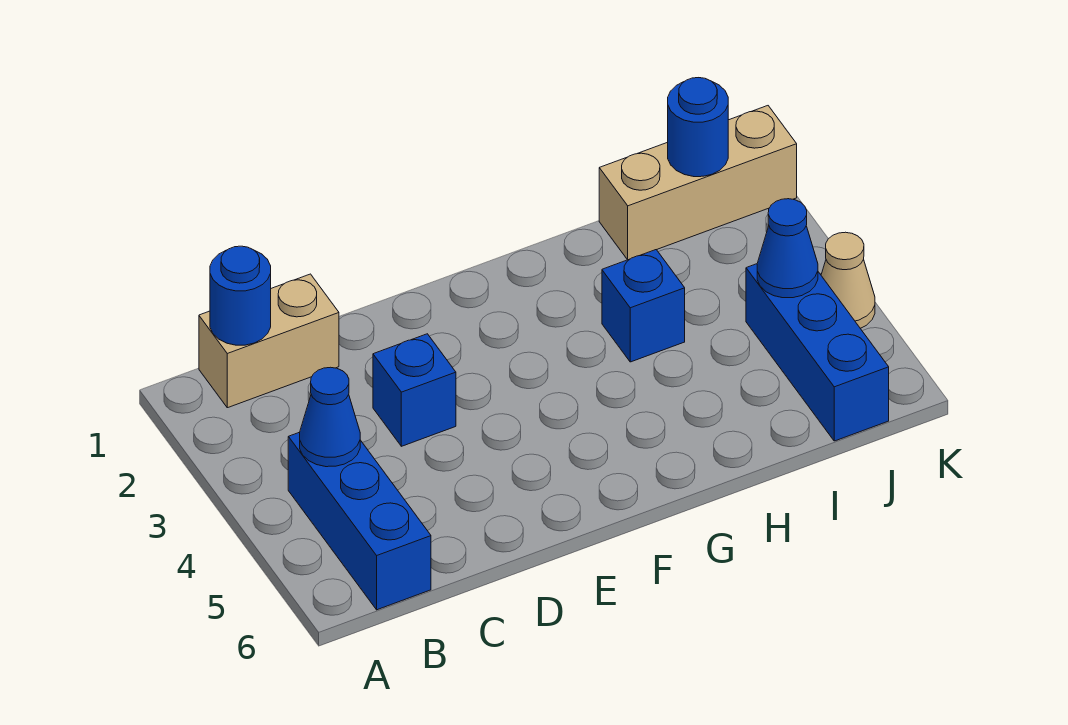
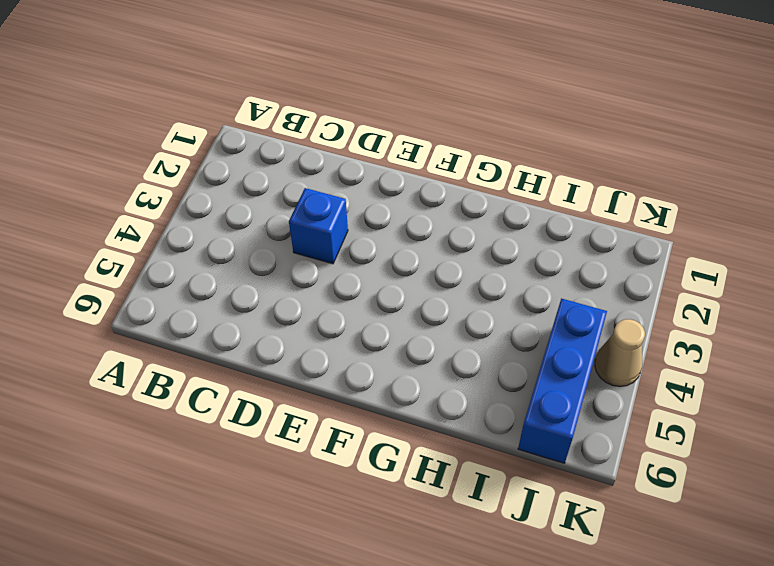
none -> tan brick B1:C1 level 1
none -> blue brick B4:B6 level 1

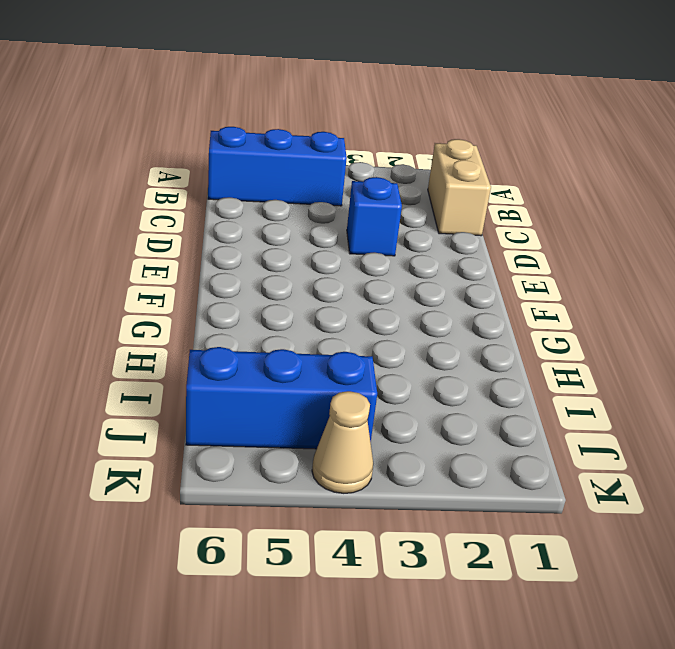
none -> blue brick H3 level 1
none -> tan brick I1:K1 level 1

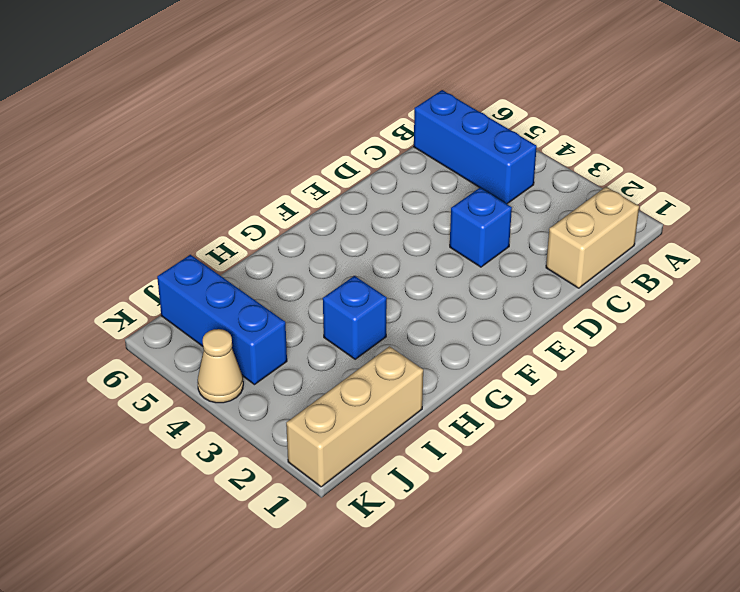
none -> blue round brick B1 level 2
none -> blue cone B4 level 2

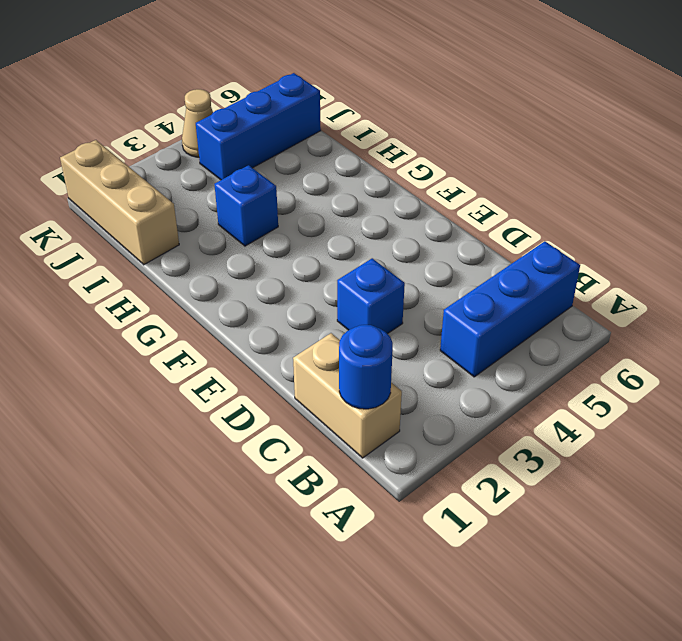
none -> blue cone B4 level 2
none -> blue round brick J1 level 2

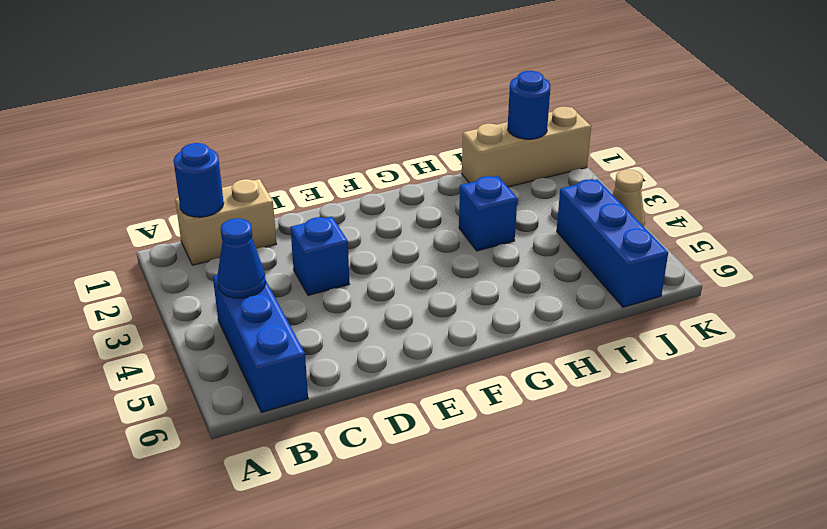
none -> blue cone J4 level 2

